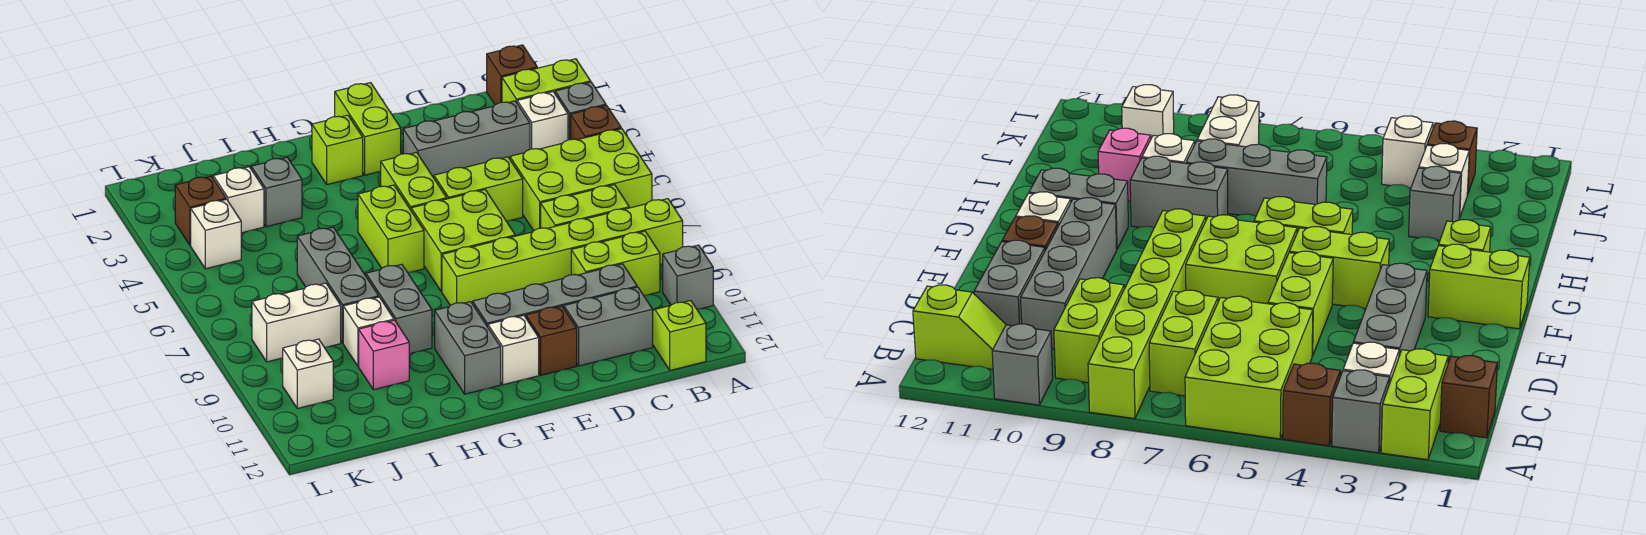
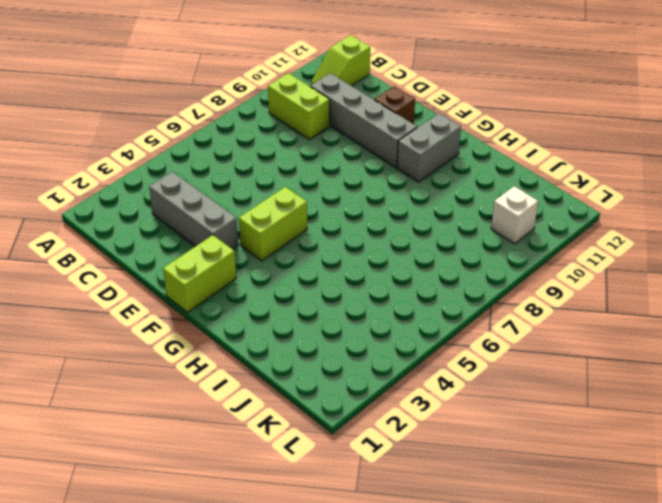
none -> lime brick A2:B2 level 1
none -> grey brick A3 level 1
none -> brown brick A4 level 1
none -> lime brick A5:C6 level 1

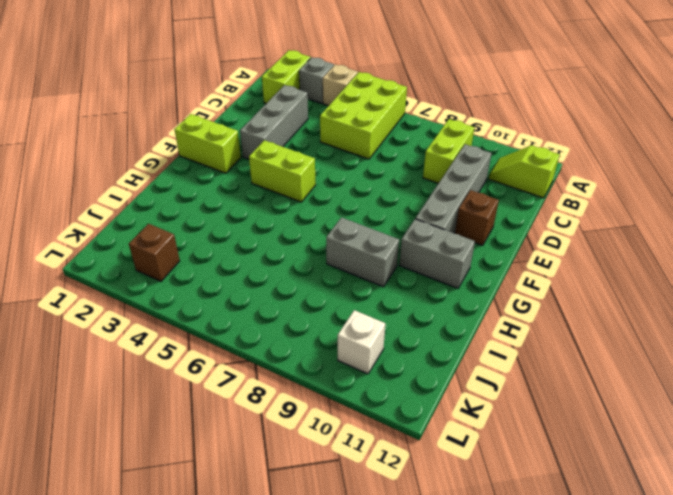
tan brick A4 level 1 -> brown brick A4 level 1
none -> lime brick A8:F8 level 1
none -> grey brick A10 level 1
none -> brown brick B1 level 1
none -> white brick B3 level 1

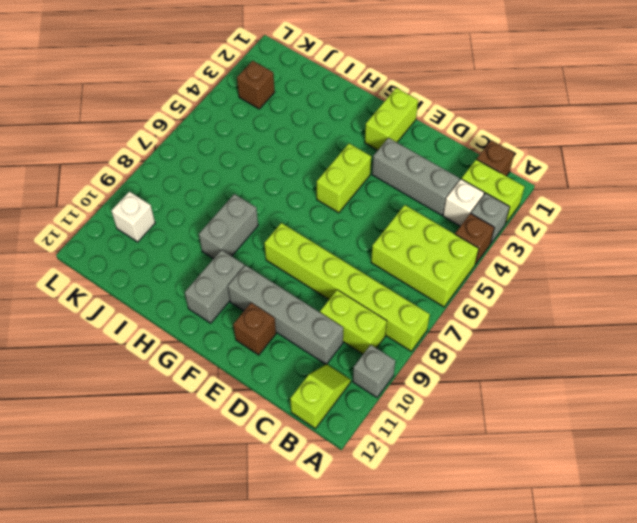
none -> lime brick B7:C7 level 1
none -> grey brick C11:D11 level 1
none -> lime brick D5:E5 level 1
none -> lime brick E6:F7 level 1

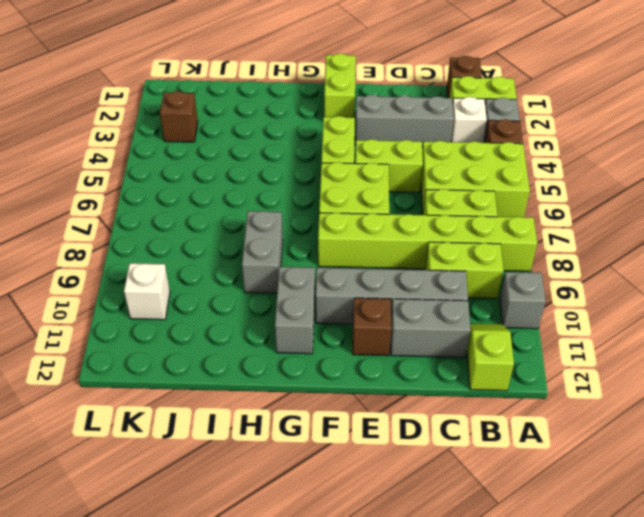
none -> white brick F11 level 1
none -> lime brick G2 level 1
none -> lime brick G5:G6 level 1
none -> grey brick I3 level 1

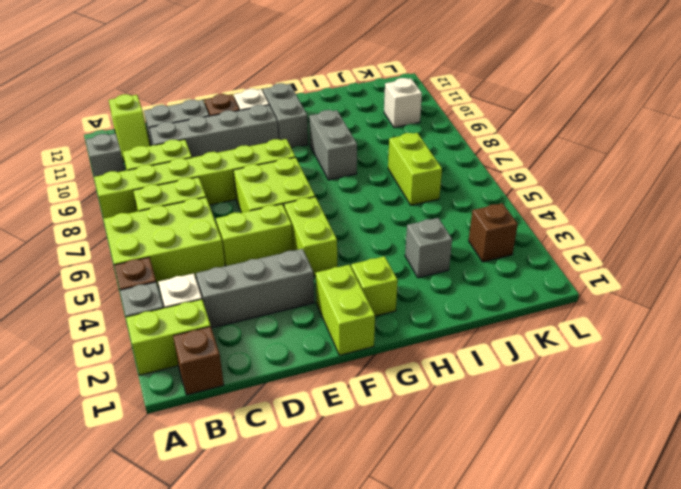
lime brick J6:J7 level 1 -> lime brick G5:G6 level 1
none -> grey brick I6:I8 level 1
none -> white brick I9 level 1
none -> pink brick I10 level 1
none -> white brick J3 level 1

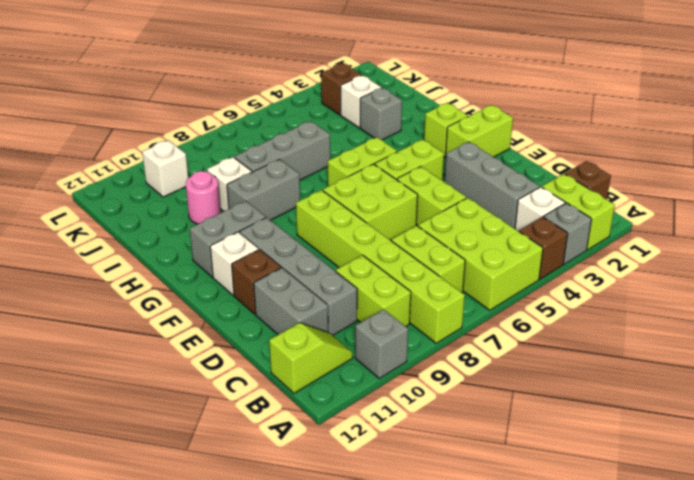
pink round brick I10 level 1 -> pink brick I10 level 1
none -> white brick J8:K8 level 1
none -> white brick K4 level 1

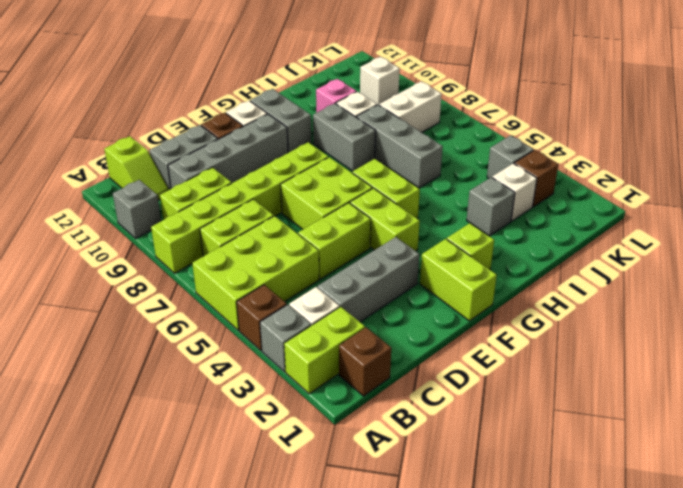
grey brick K4 level 1 -> white brick K4 level 1

